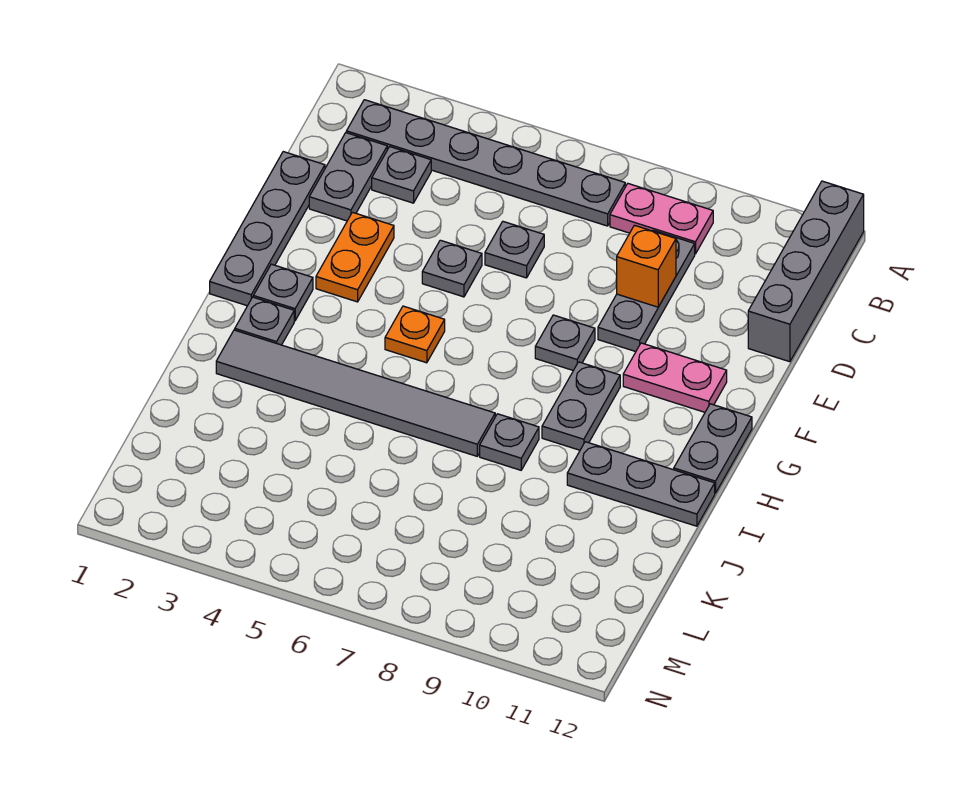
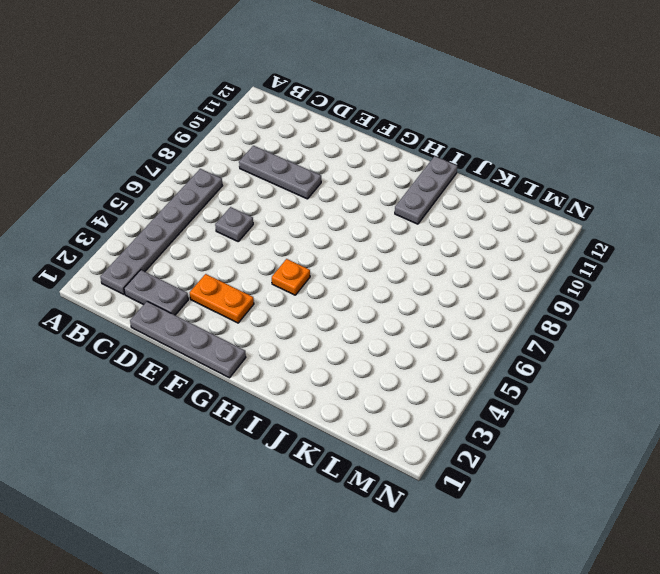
none -> grey brick A12:D12 level 1
none -> pink plate B8:B9 level 1
none -> grey plate C3 level 1

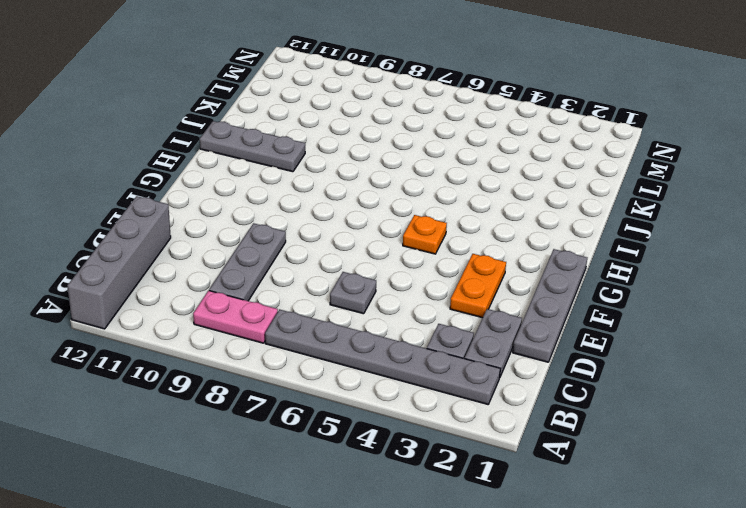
none -> grey plate E5 level 1
none -> grey plate F8 level 1
none -> pink plate F10:F11 level 1

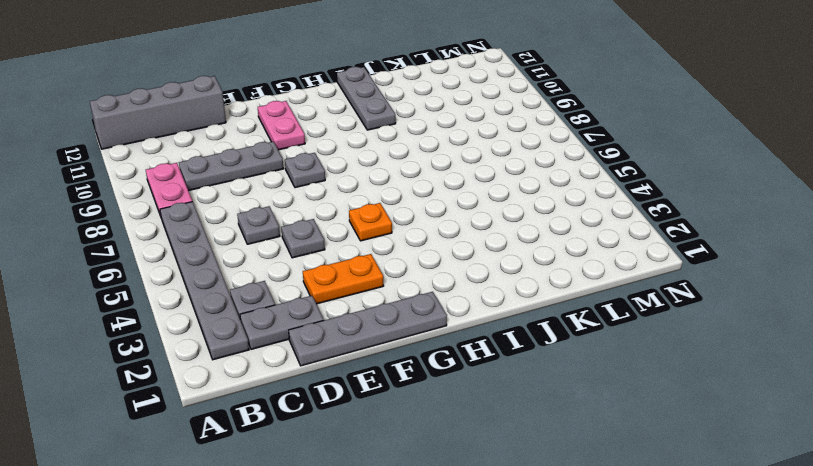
none -> grey plate G2 level 1
none -> grey plate G9:H9 level 1
none -> grey plate G12:H12 level 1

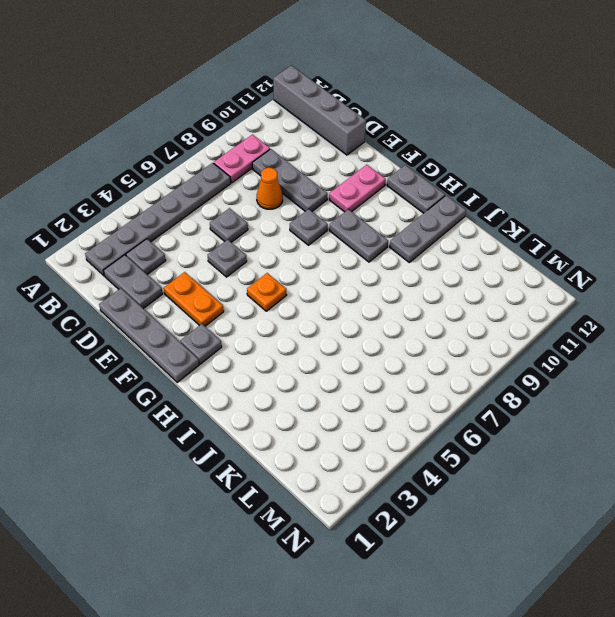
orange cone D8 level 1 -> none
none -> grey plate H2 level 1
none -> grey tile I2:I7 level 1
none -> grey plate I8 level 1

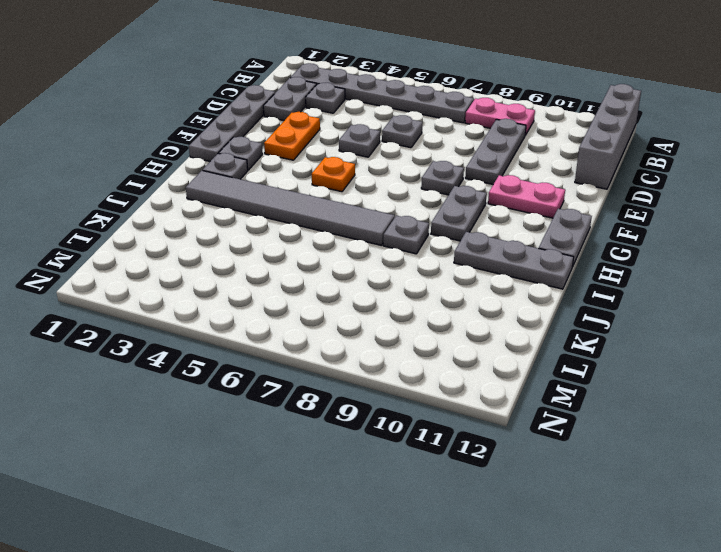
none -> orange brick D9 level 2

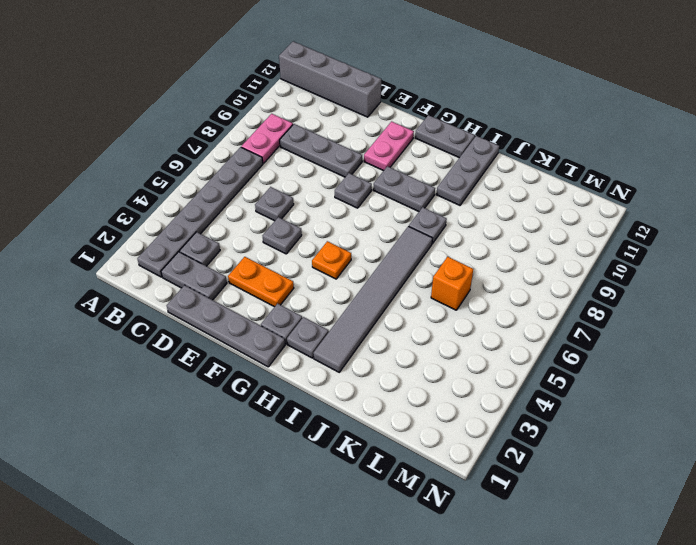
orange brick K6 level 1 -> orange brick D9 level 2

